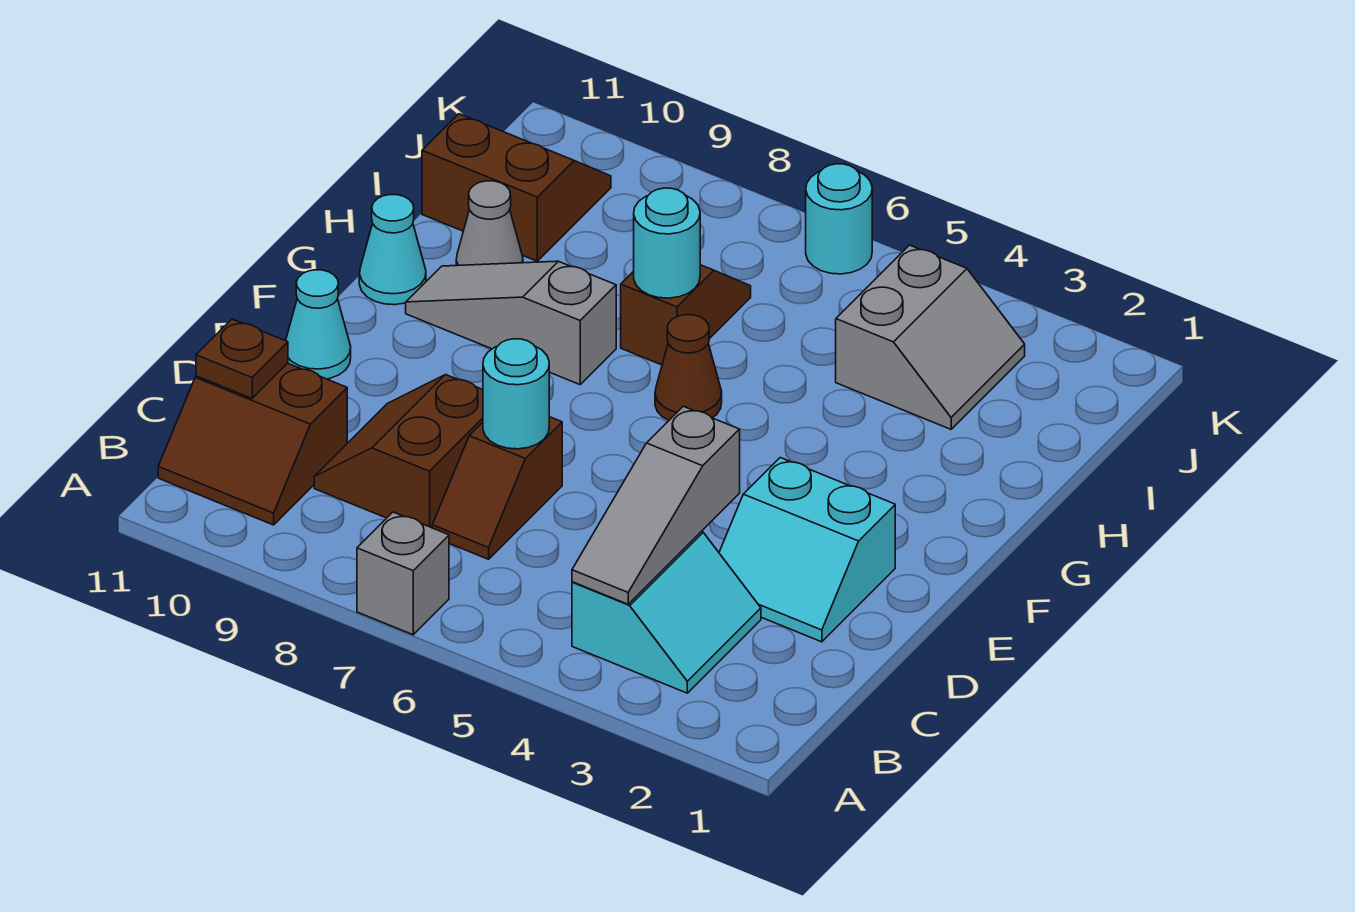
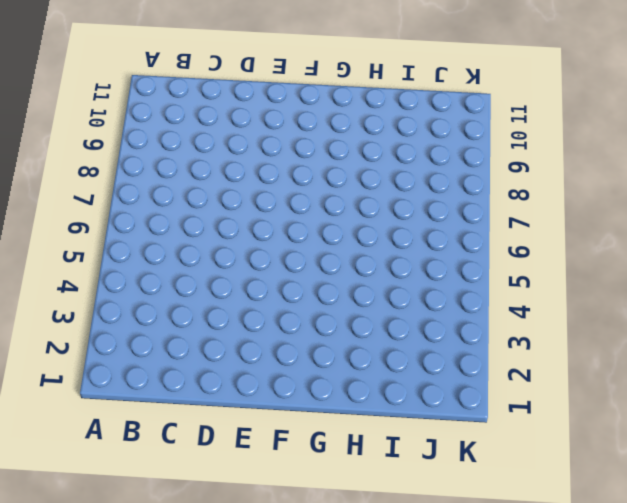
none -> grey brick A7 level 1
none -> cyan slope B3:C4 level 1 top 4
none -> brown slope B10:C11 level 1 top C

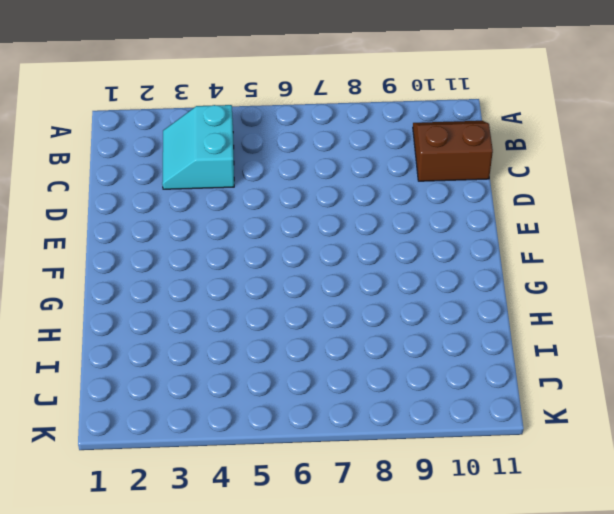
none -> grey brick A7 level 1
none -> brown slope C7:D7 level 1 top D
none -> brown slope C8:D9 level 1 top 8

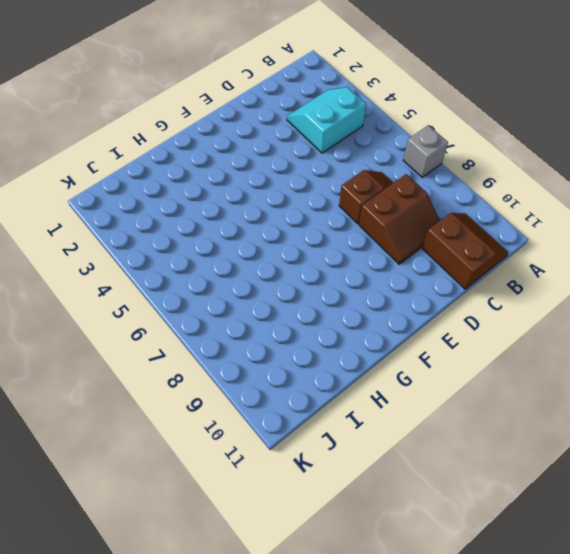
none -> cyan slope D2:E3 level 1 top E
none -> cyan cone E11 level 1
none -> brown cone G6 level 1

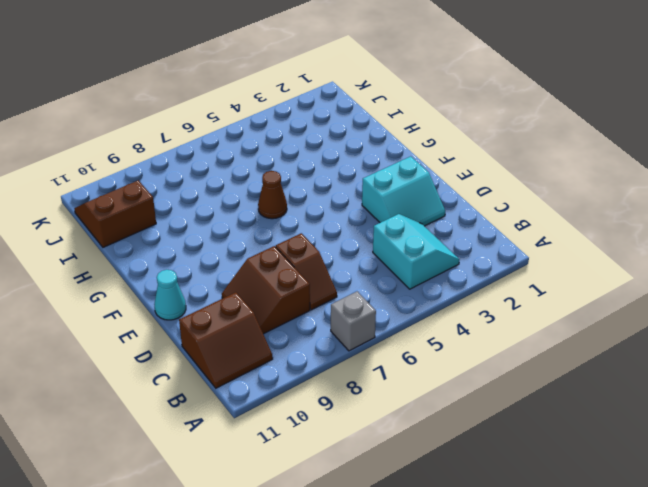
none -> grey slope G8:G10 level 1 top 8
none -> cyan cone G11 level 1
none -> brown slope H7:I7 level 1 top H

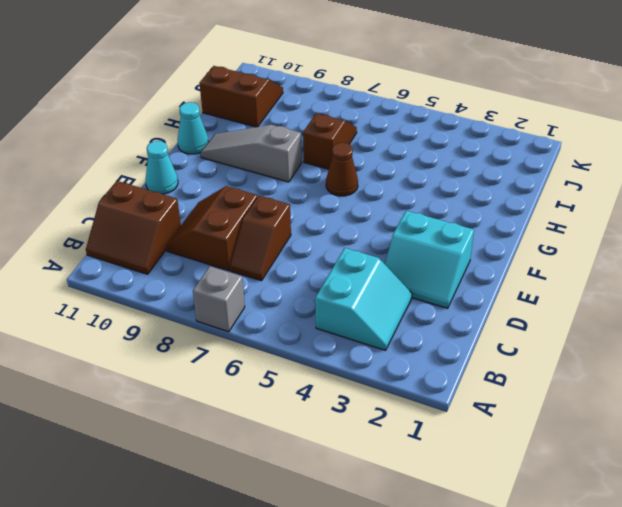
none -> grey cone H10 level 1
none -> grey slope I3:J4 level 1 top 4
none -> cyan round brick K6 level 1

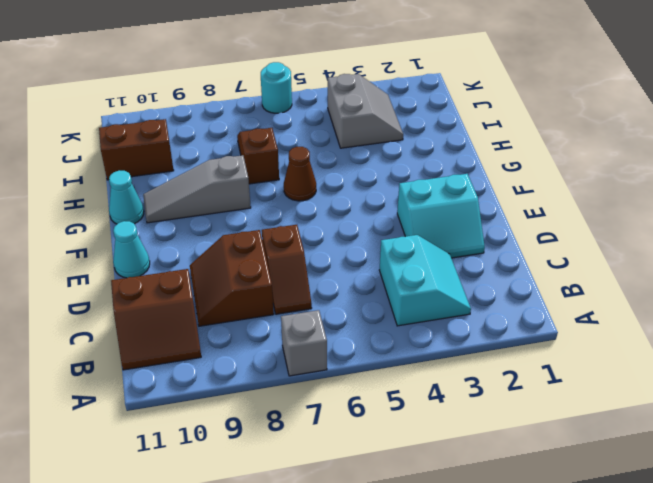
none -> grey cone H10 level 1
none -> grey slope B4:D4 level 2 top D
none -> brown plate C11 level 2

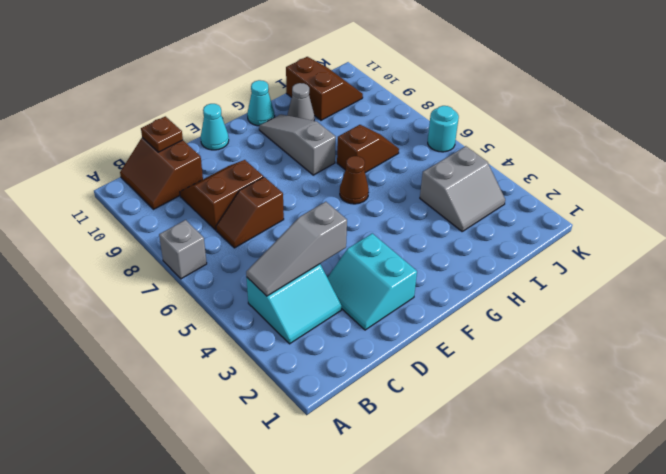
none -> cyan round brick D7 level 2
none -> cyan round brick H7 level 2

